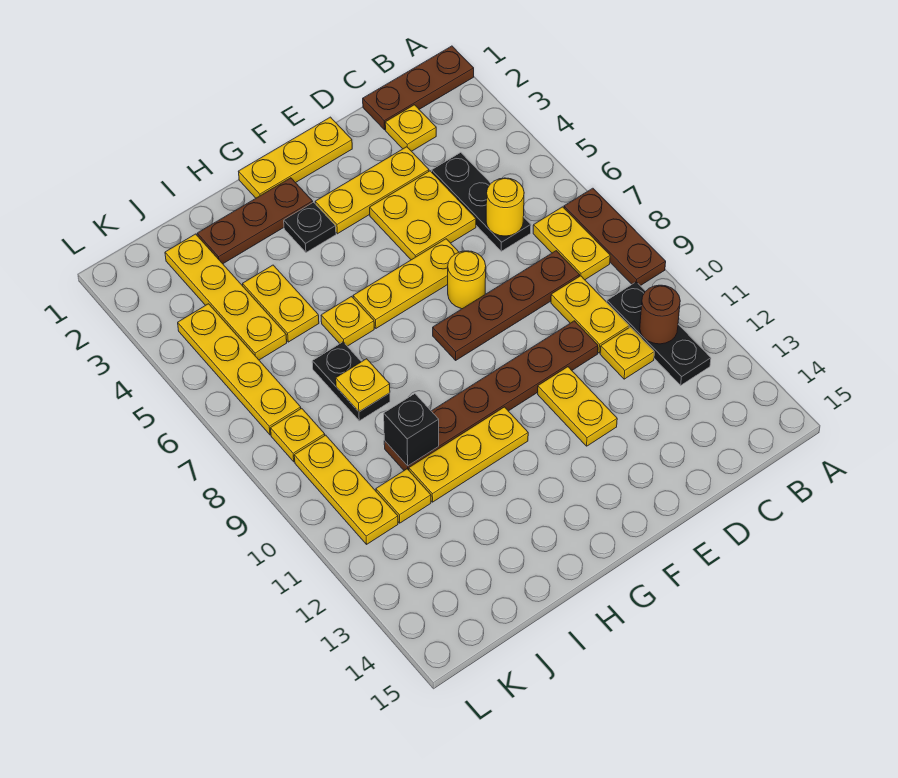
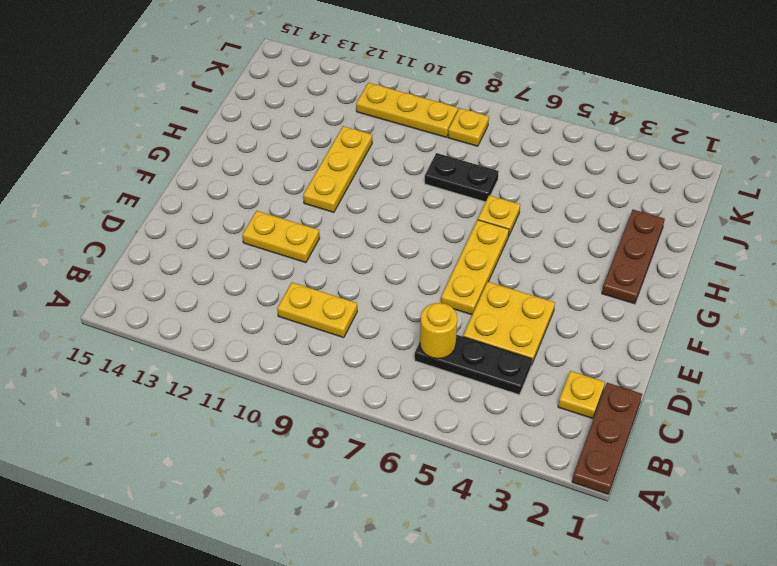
none -> brown plate A7:A9 level 1
none -> yellow plate B7:B8 level 1
none -> black plate B10:B12 level 1
none -> brown plate C8:F8 level 1

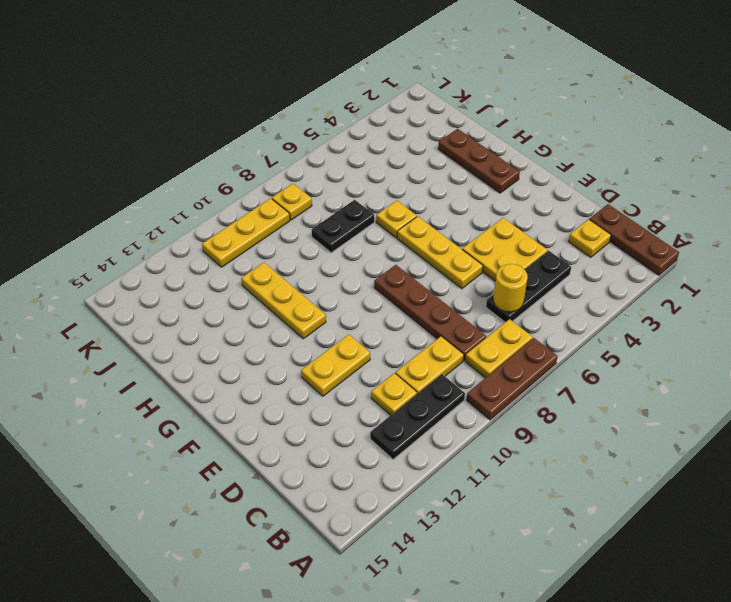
none -> yellow plate D3:F3 level 1
none -> brown plate D10:I10 level 1
none -> yellow plate E1:G1 level 1
none -> yellow round brick E7 level 1

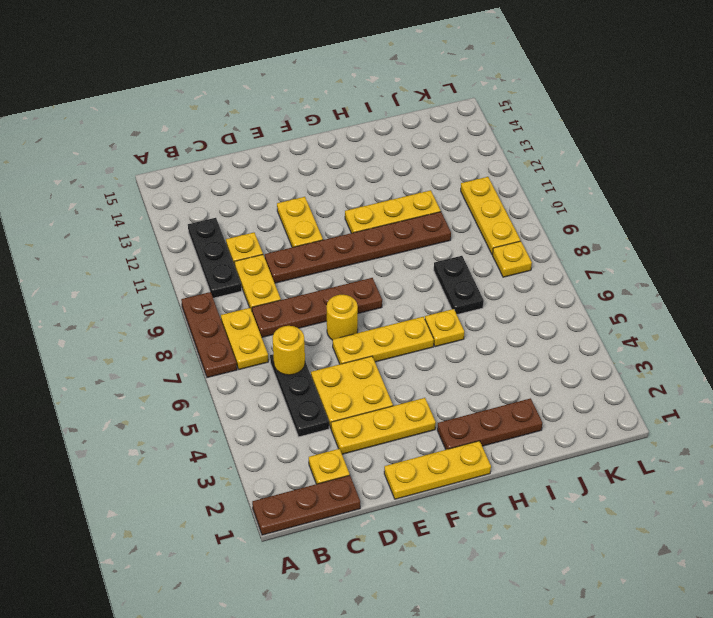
none -> black plate G3 level 1
none -> yellow plate I4:I5 level 1
none -> yellow plate J2:J5 level 1
none -> yellow plate J11 level 1

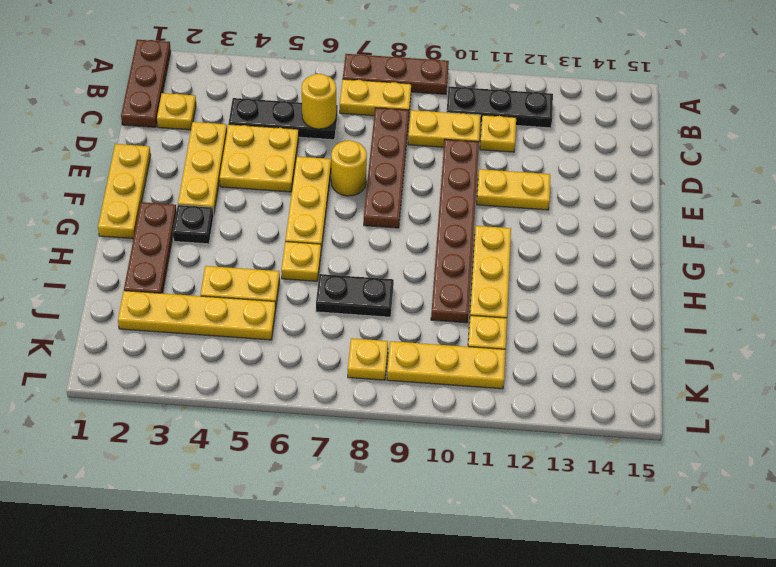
none -> yellow plate K4:K7 level 1
none -> brown round brick B11 level 2
none -> yellow plate I8 level 2
none -> black brick I10 level 2

